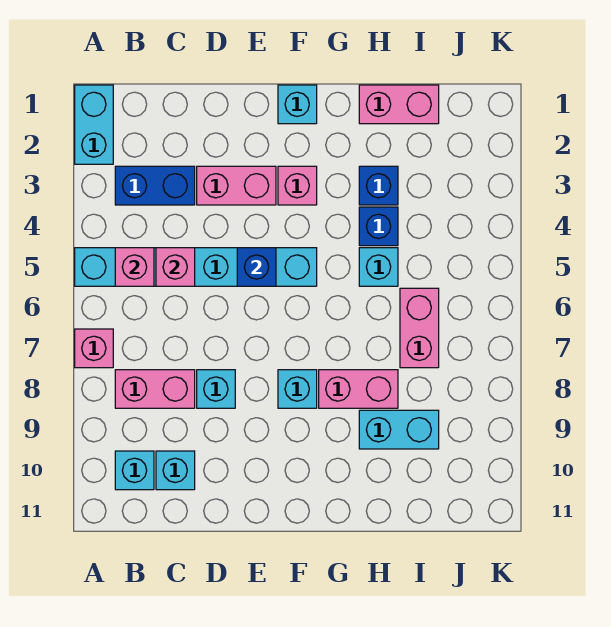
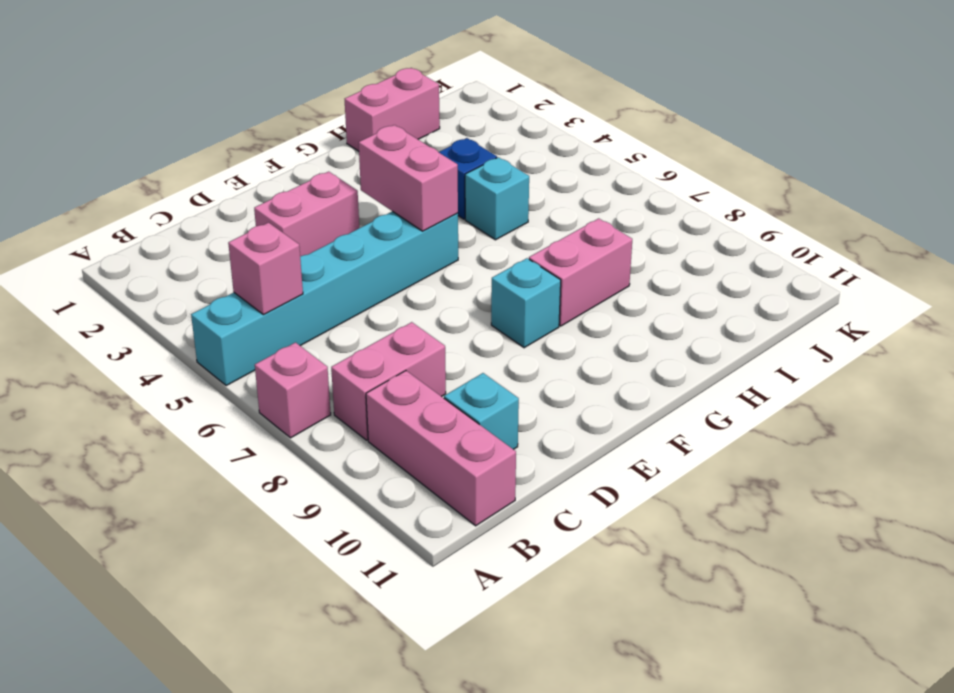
pink brick B9:B11 level 1 -> cyan brick B10 level 1
pink brick F4:F5 level 2 -> pink brick I6:I7 level 1
none -> cyan brick A1:A2 level 1
none -> blue brick B3:C3 level 1
none -> cyan brick D8 level 1

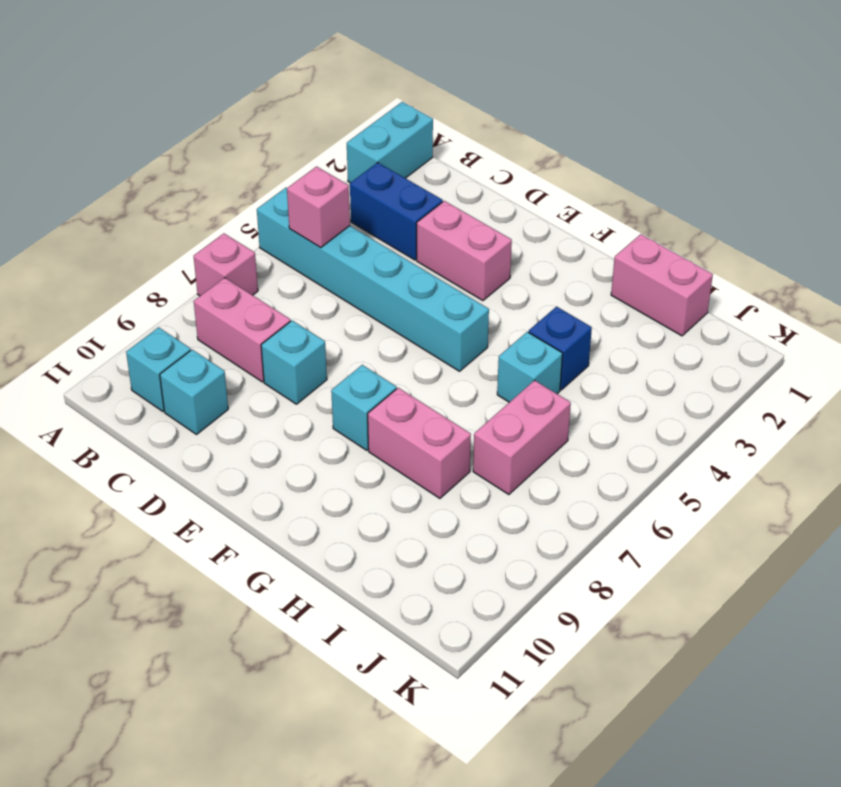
none -> cyan brick F1 level 1
none -> pink brick F3 level 1
none -> blue brick H3 level 1

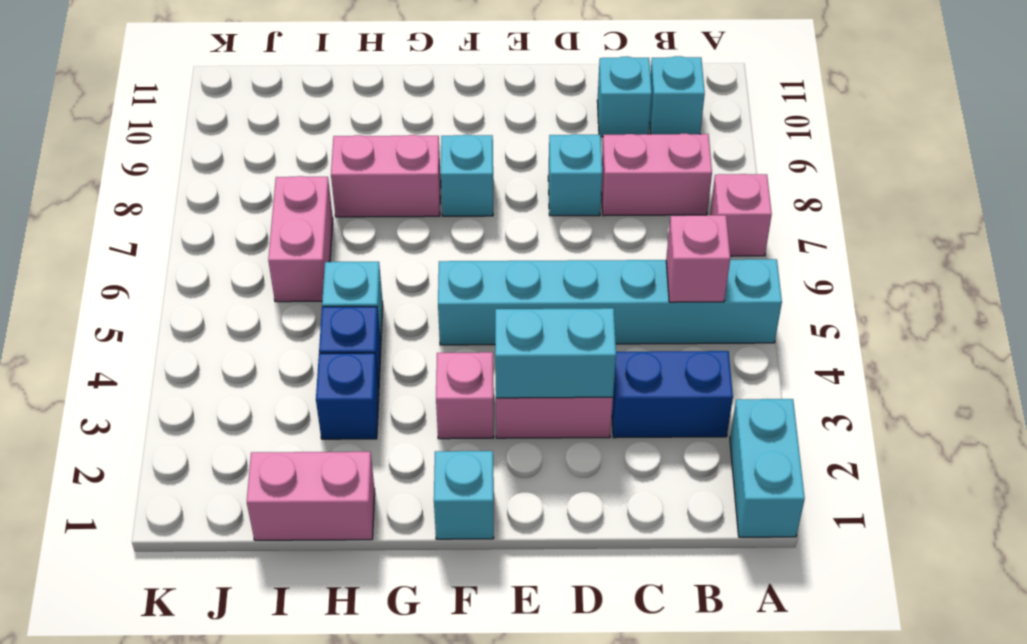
cyan brick D3:E3 level 2 -> cyan brick H9:I9 level 1
none -> pink brick C5 level 2
none -> blue brick E5 level 2

